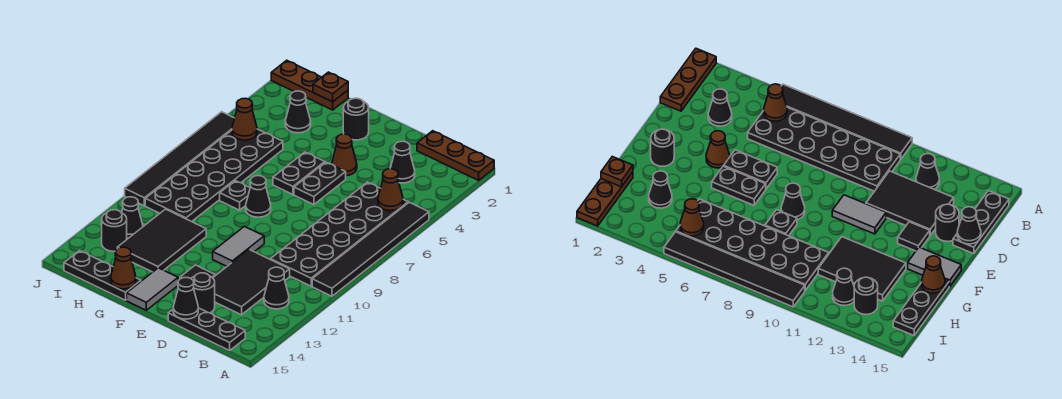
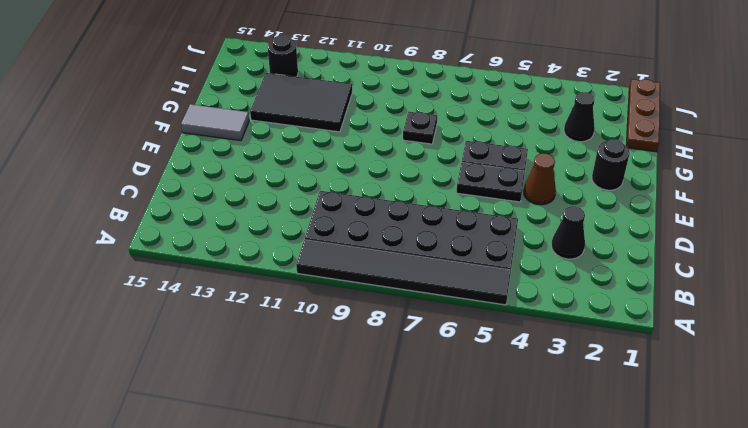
none -> brown plate A1:C1 level 1
none -> black cone B12 level 1
none -> black plate B15:D15 level 1
none -> black tile C11:D13 level 1

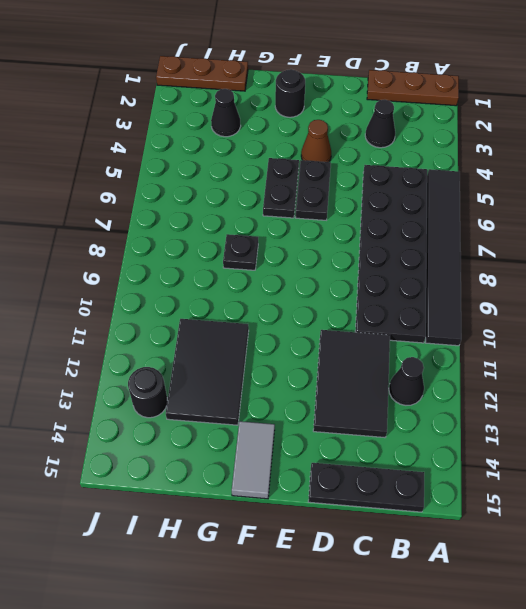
none -> black round brick D14 level 1
none -> grey tile E10:E11 level 1
none -> black tile E13 level 1
none -> black cone F8 level 1

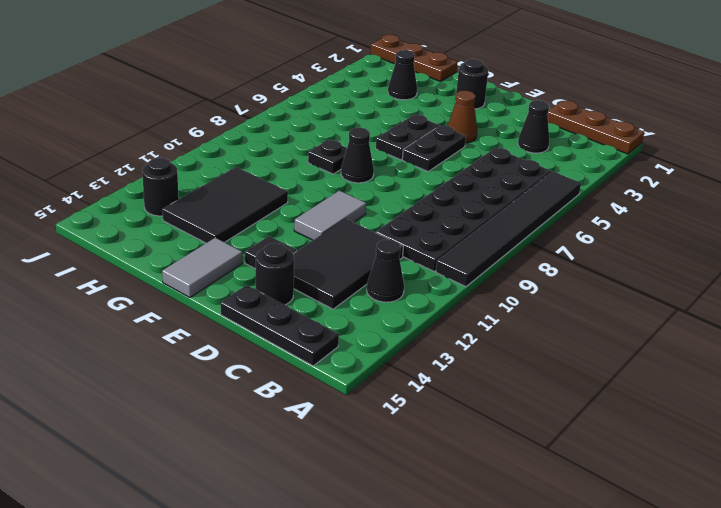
none -> black plate G15:I15 level 1
none -> black plate H5:I10 level 1
none -> black cone I12 level 1
none -> black tile J5:J10 level 1

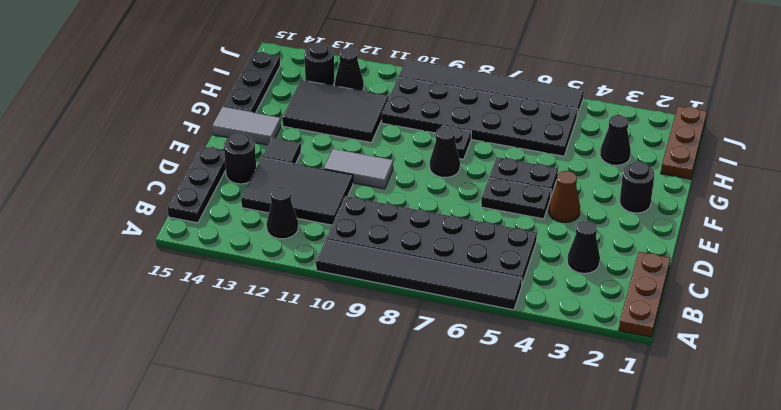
none -> brown cone B5 level 2
none -> black cone D15 level 2
none -> brown cone G15 level 2
none -> brown plate H1 level 2

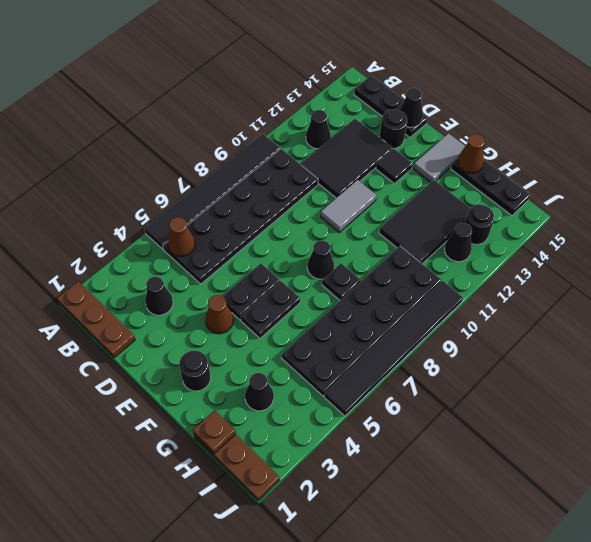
none -> brown cone I5 level 2

